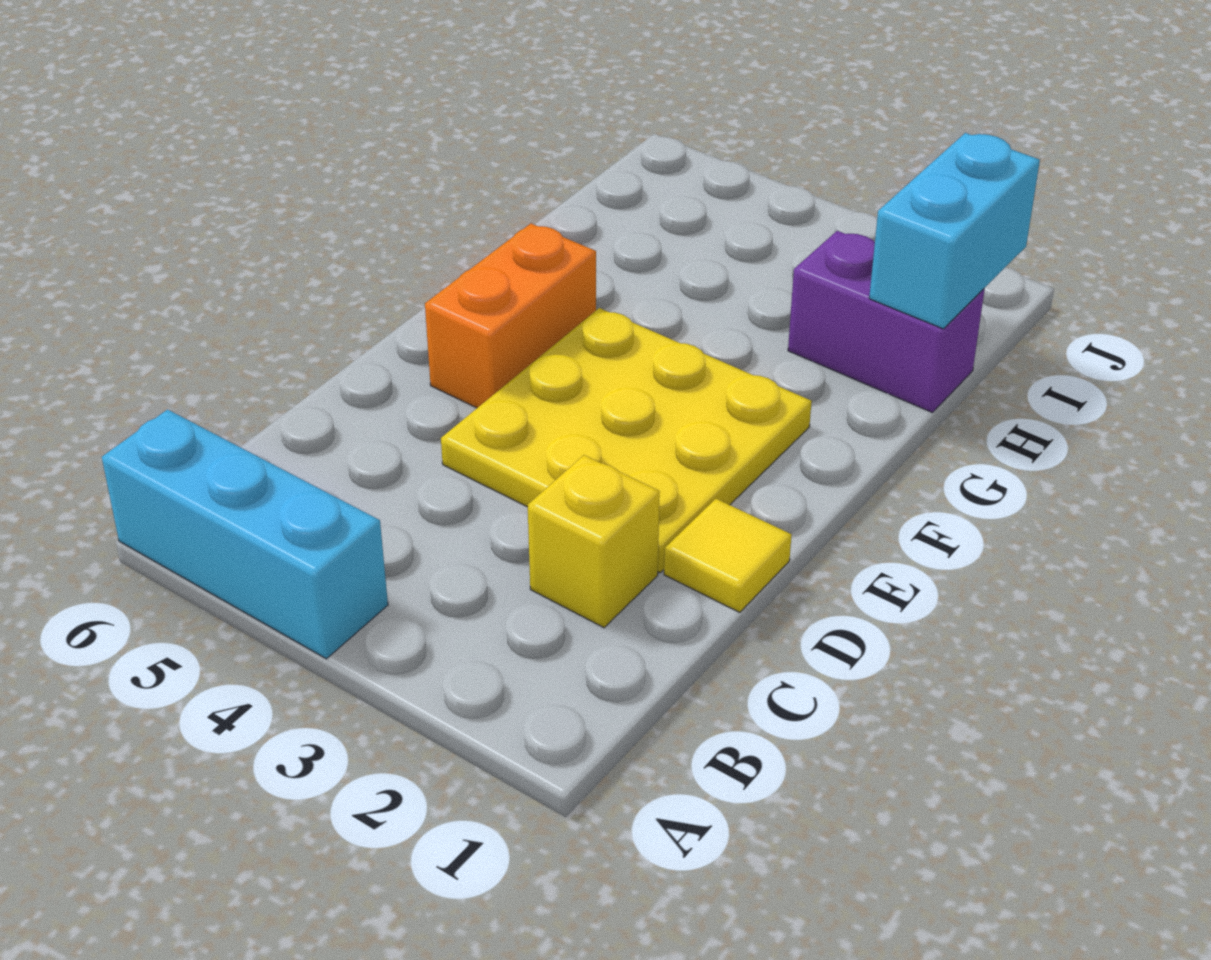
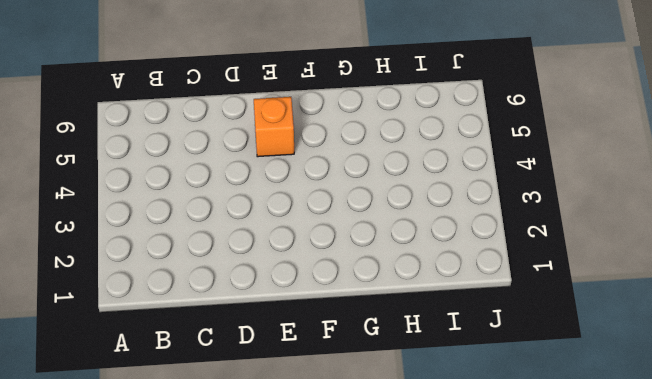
orange brick E5 level 1 -> orange brick E5:F5 level 1
none -> cyan brick A4:A6 level 1
none -> yellow brick C2 level 1

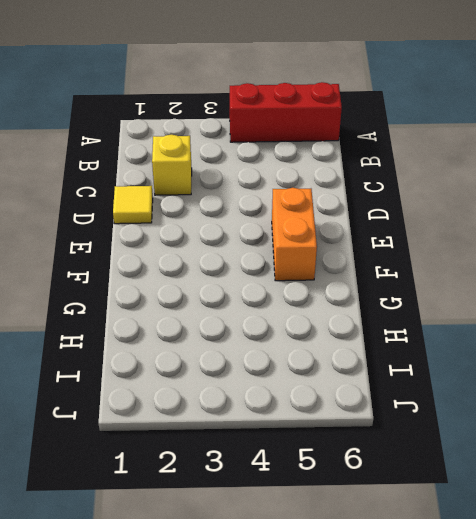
red brick A4:A6 level 1 -> cyan brick A4:A6 level 1
none -> yellow plate D2:F4 level 1
none -> purple brick H1:H2 level 1

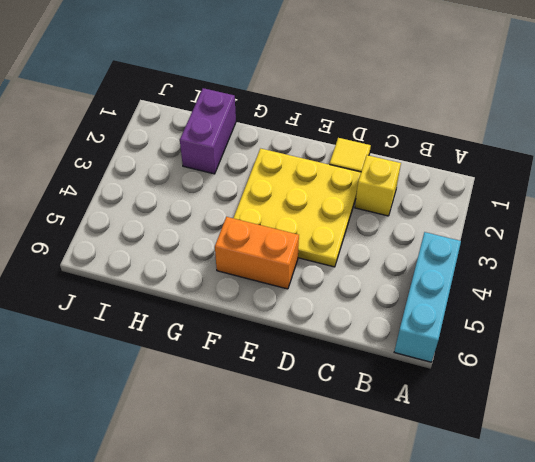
none -> cyan brick H1:I1 level 2

